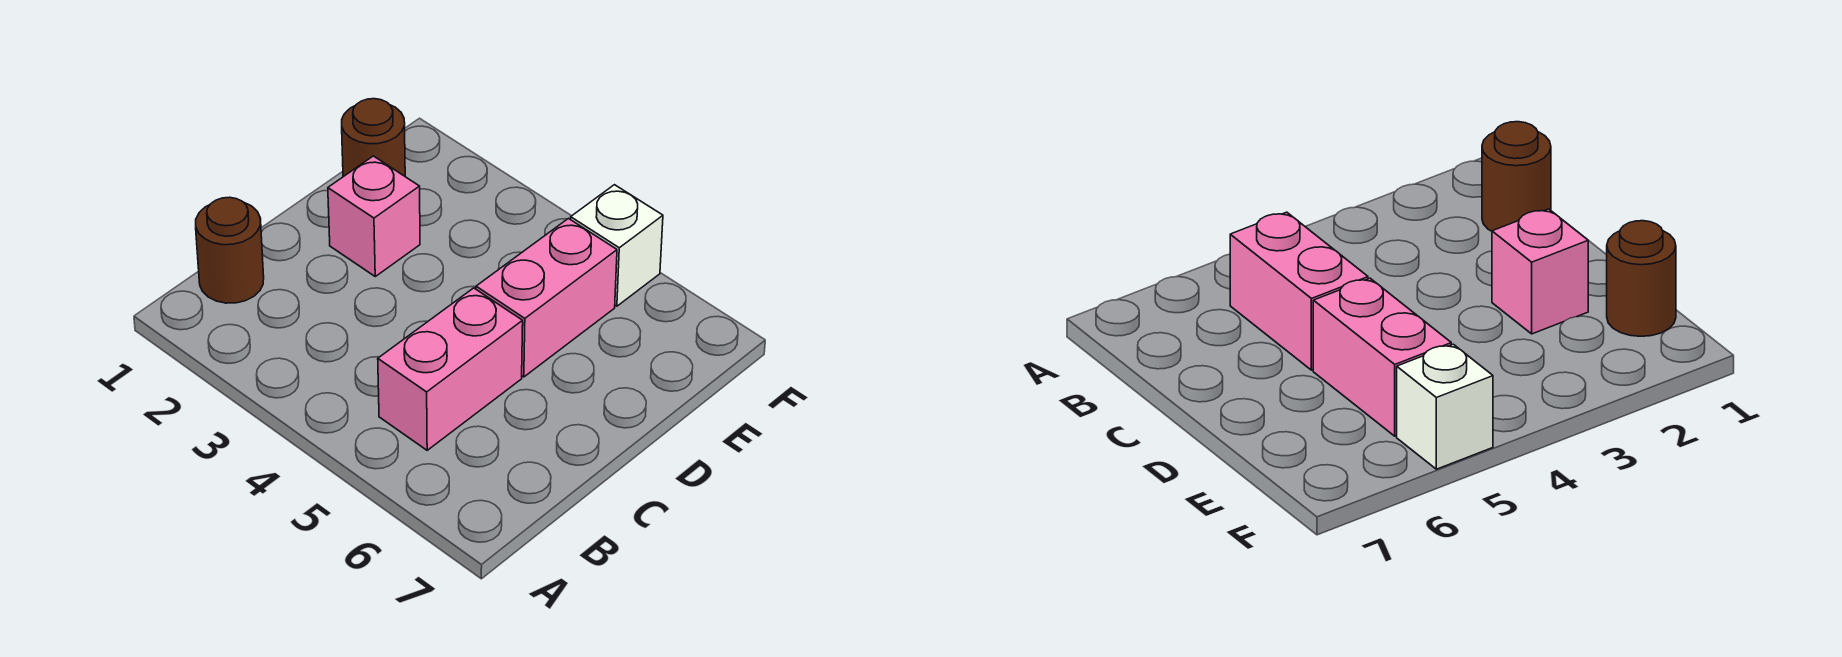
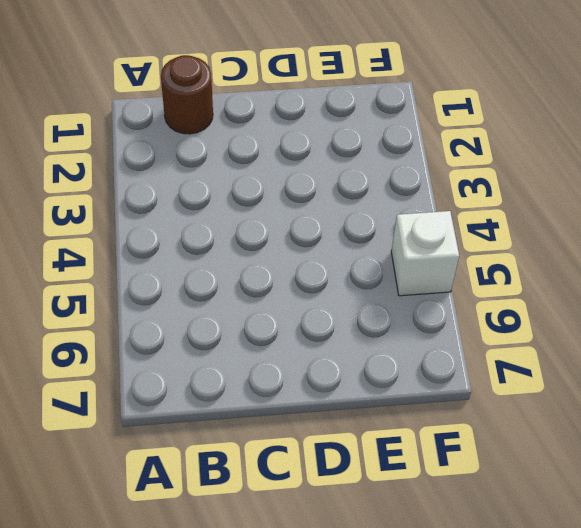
none -> pink brick B5:C5 level 1
none -> pink brick D2 level 1

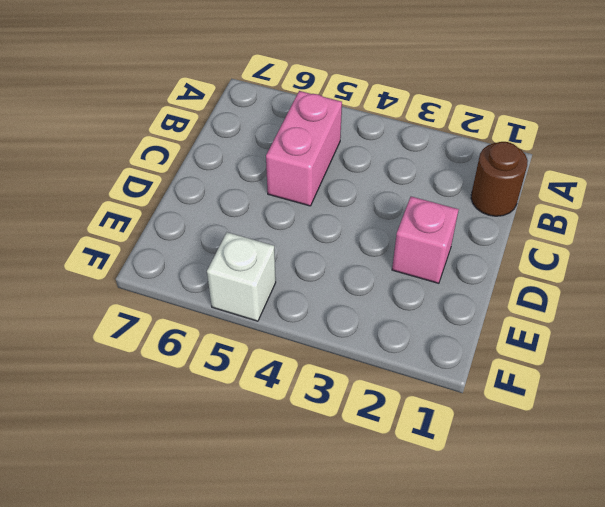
none -> pink brick D5:E5 level 1
none -> brown round brick E1 level 1

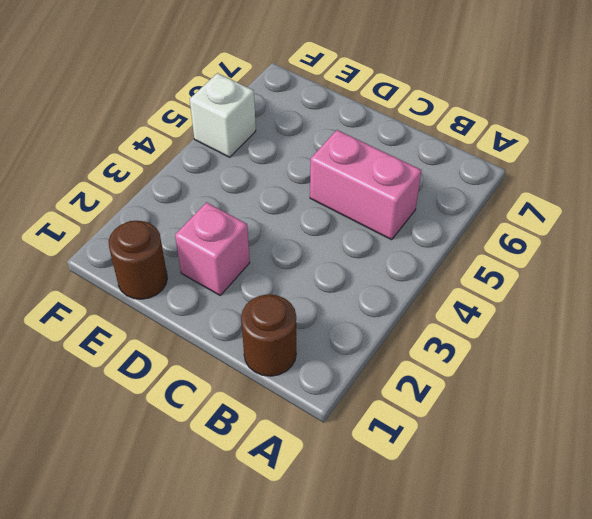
none -> pink brick D5:E5 level 1

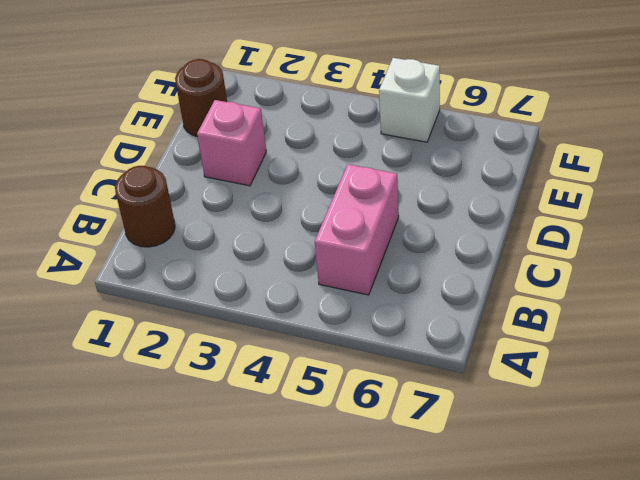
none -> pink brick D5:E5 level 1

